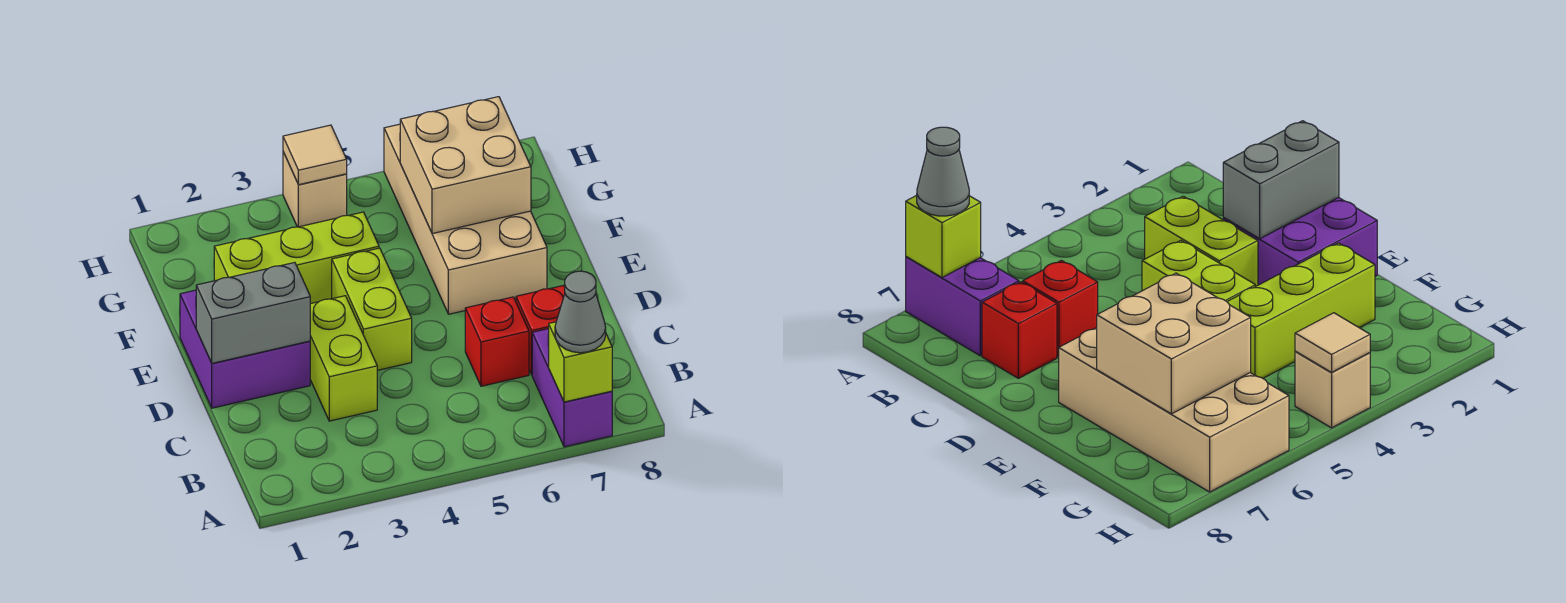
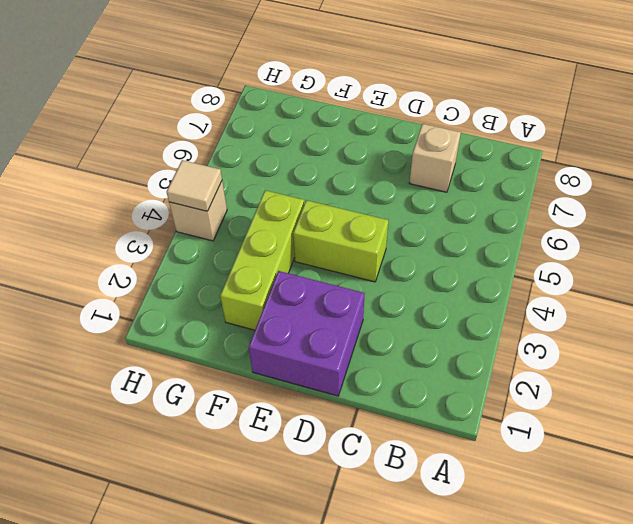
tan brick C7 level 1 -> red brick C7 level 1
none -> purple brick A7:B7 level 1
none -> lime brick C3:D3 level 1
none -> red brick C6 level 1

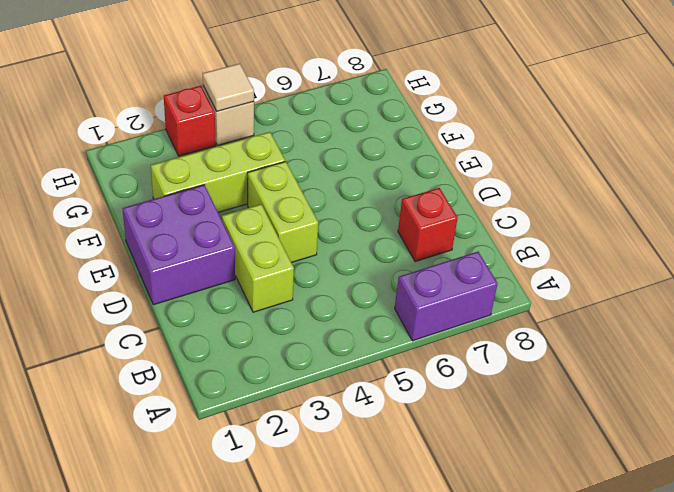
purple brick A6:A7 level 1 -> purple brick A7:B7 level 1
red brick H3 level 1 -> red brick C6 level 1
none -> tan brick E6:H7 level 1
none -> lime brick A7 level 2
none -> grey brick D1:D2 level 2

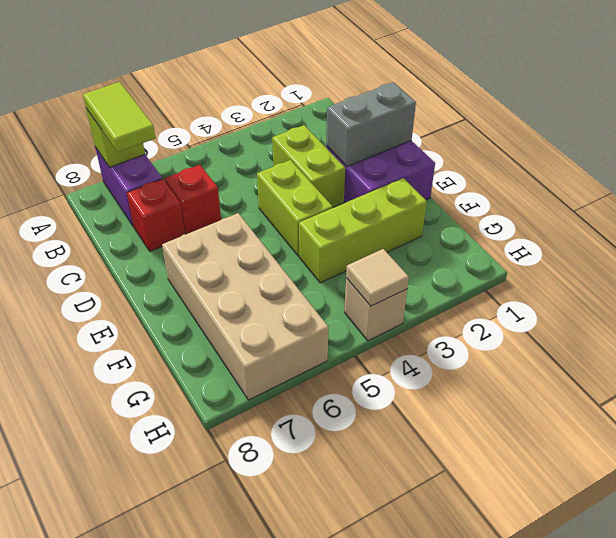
lime tile A7:B7 level 3 -> grey cone A7 level 3
none -> tan brick F6:G7 level 2

